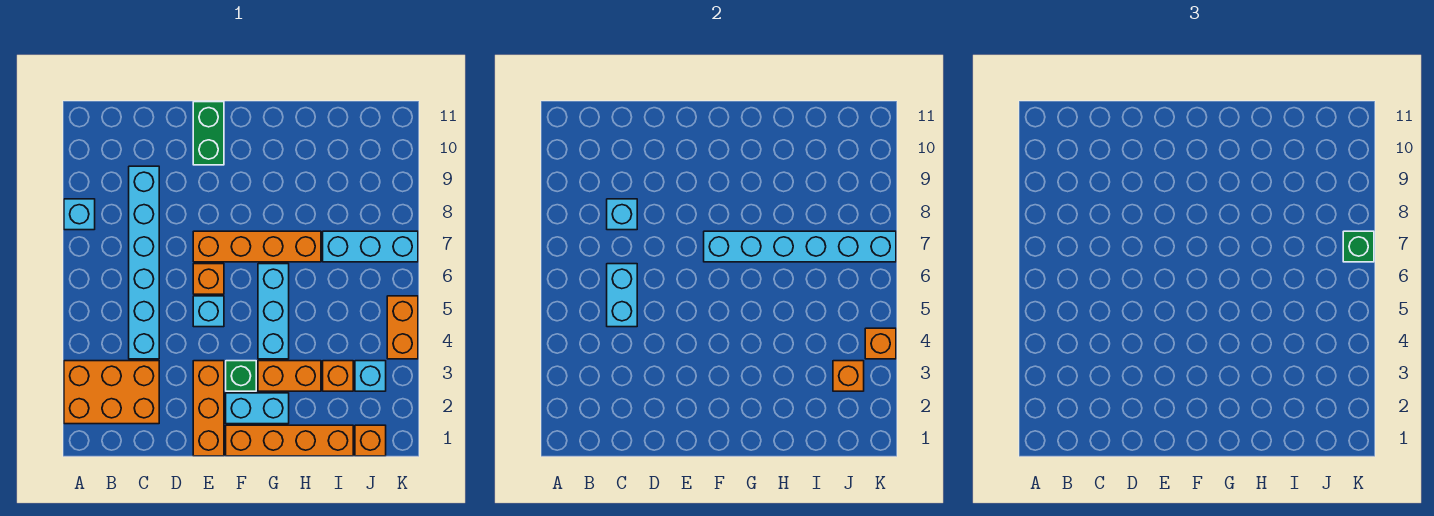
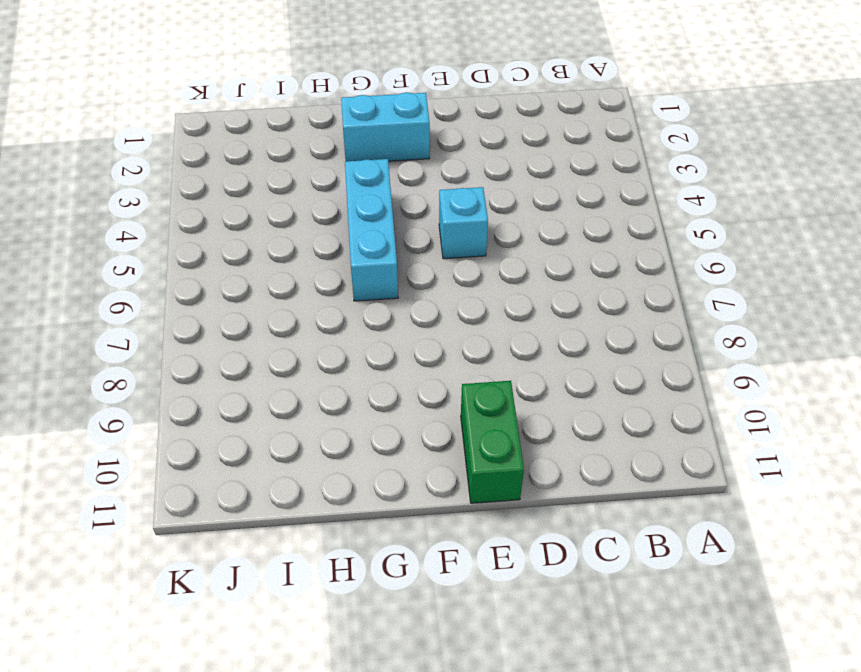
none -> orange brick A2:C3 level 1
none -> cyan brick A8 level 1
none -> cyan brick C4:C9 level 1

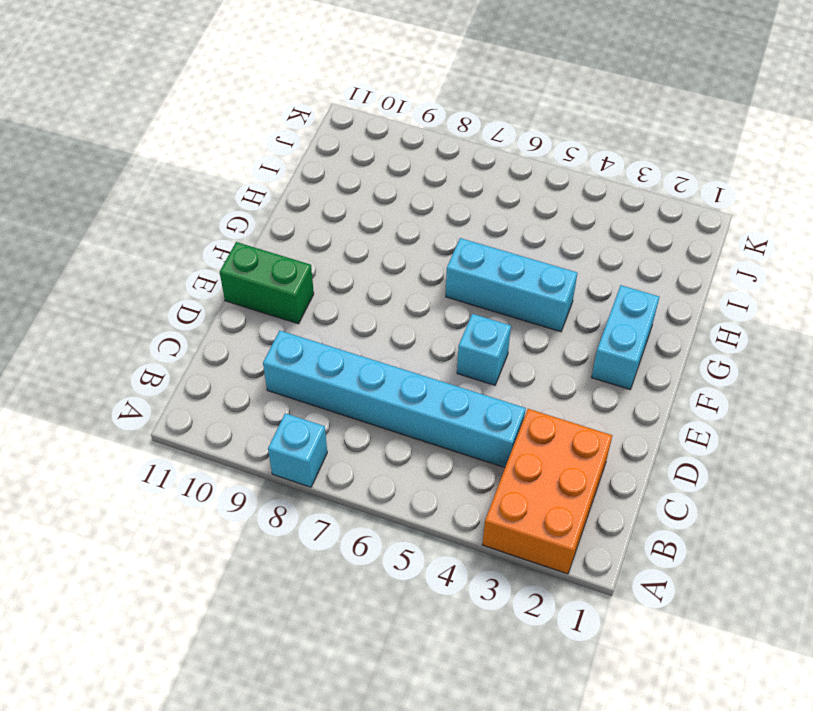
none -> orange brick E1:E3 level 1
none -> orange brick E6 level 1
none -> orange brick E7:H7 level 1

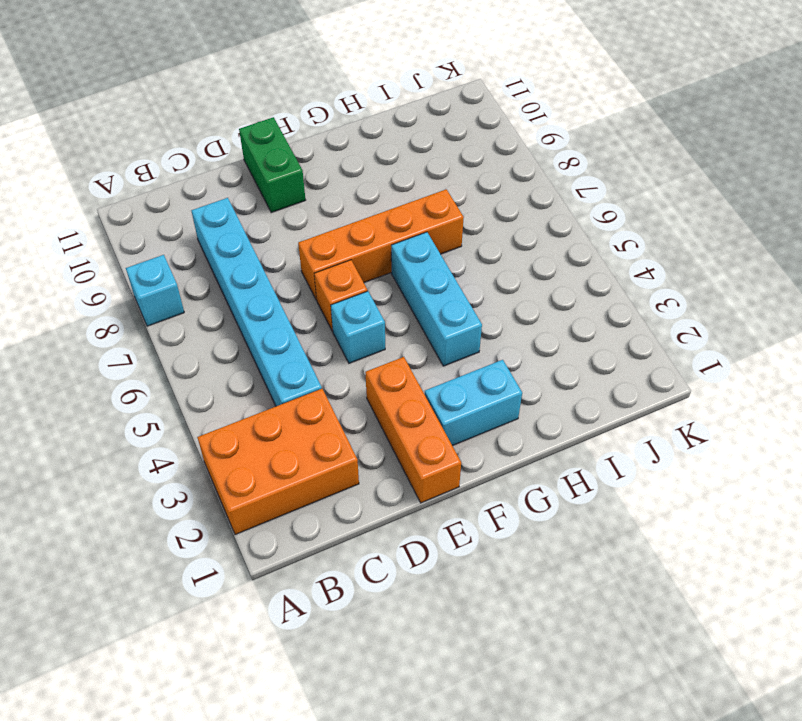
none -> orange brick F1:I1 level 1
none -> green brick F3 level 1
none -> orange brick G3:H3 level 1

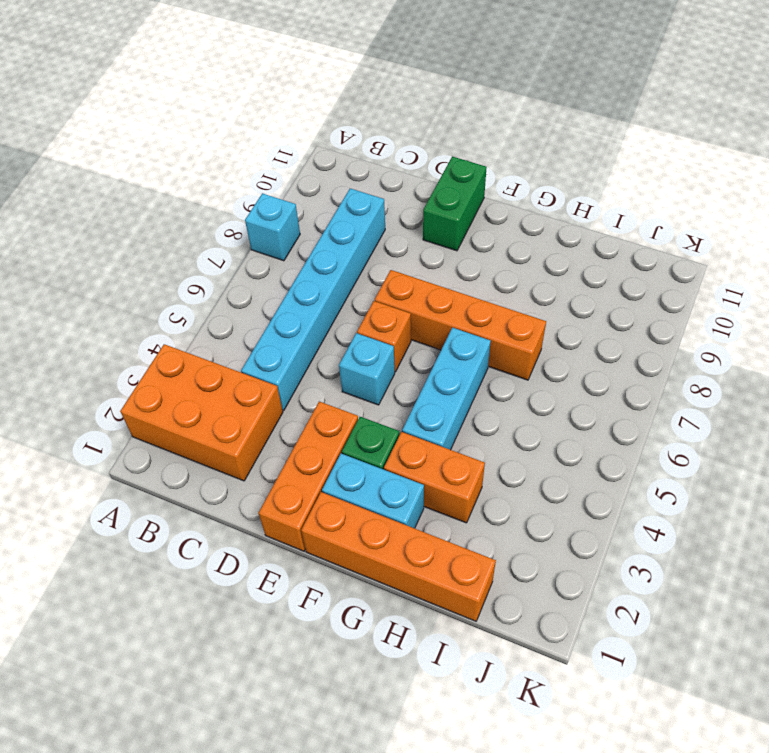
none -> orange brick I3 level 1
none -> cyan brick I7:K7 level 1
none -> orange brick J1 level 1

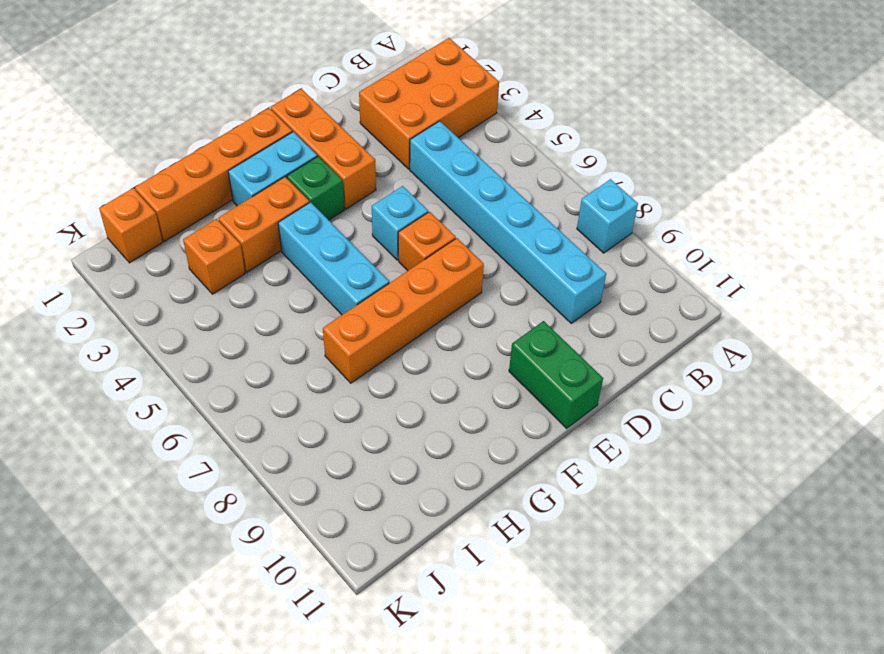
none -> cyan brick I7:K7 level 1
none -> cyan brick J3 level 1
none -> orange brick K4:K5 level 1

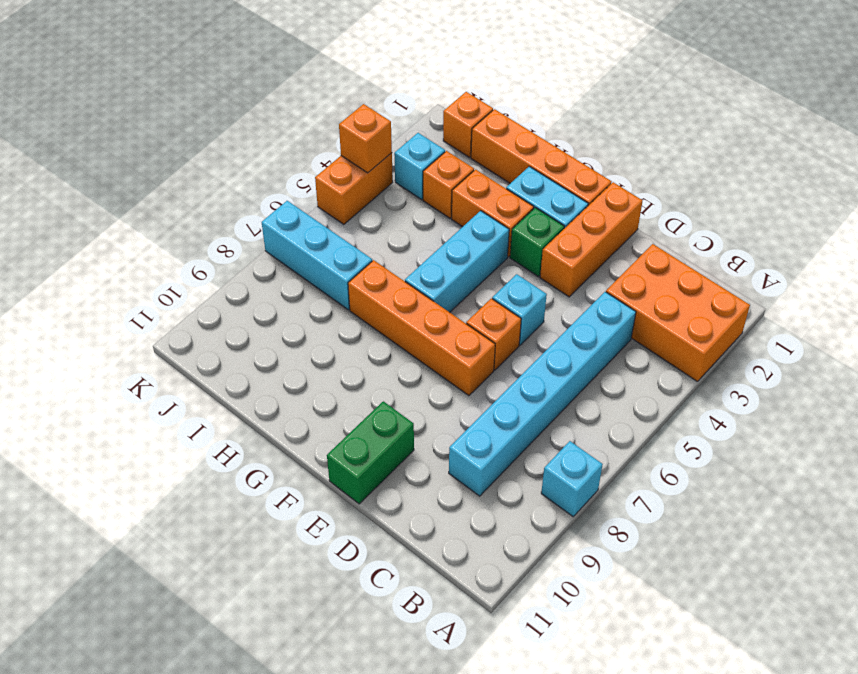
none -> cyan brick C5:C6 level 2
none -> cyan brick C8 level 2
none -> cyan brick F7:K7 level 2

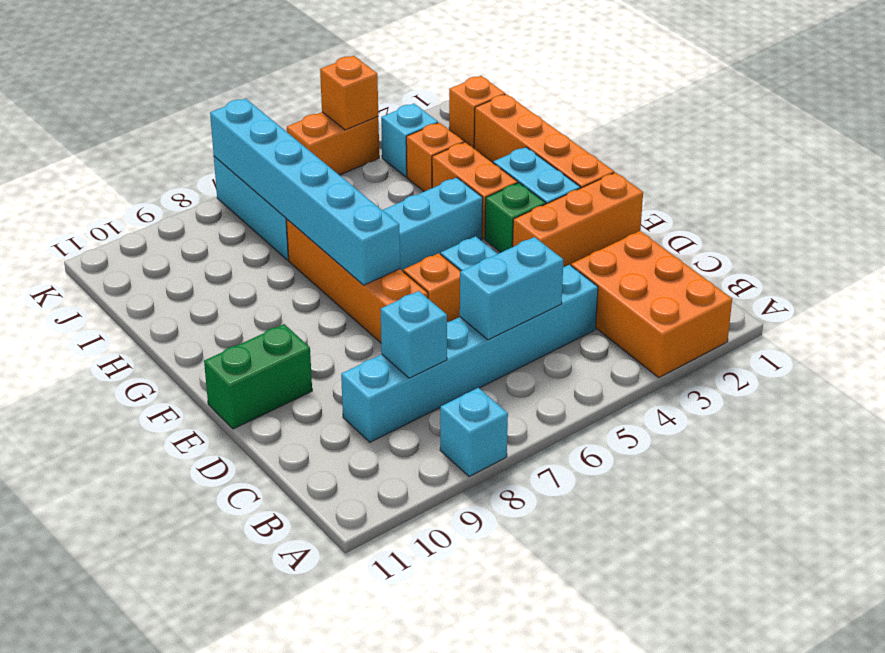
none -> orange brick J3 level 2
none -> green brick K7 level 3

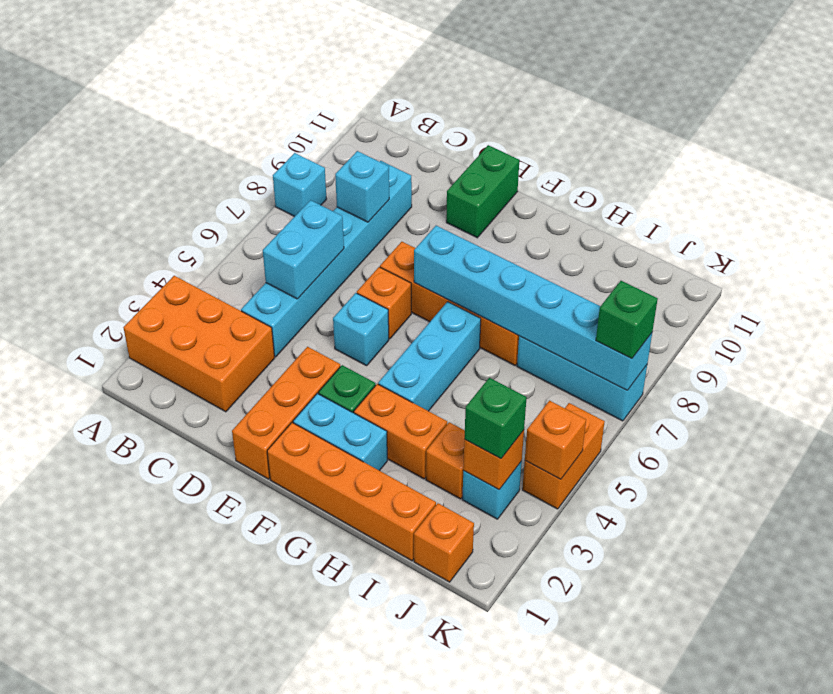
green brick J3 level 3 -> none

